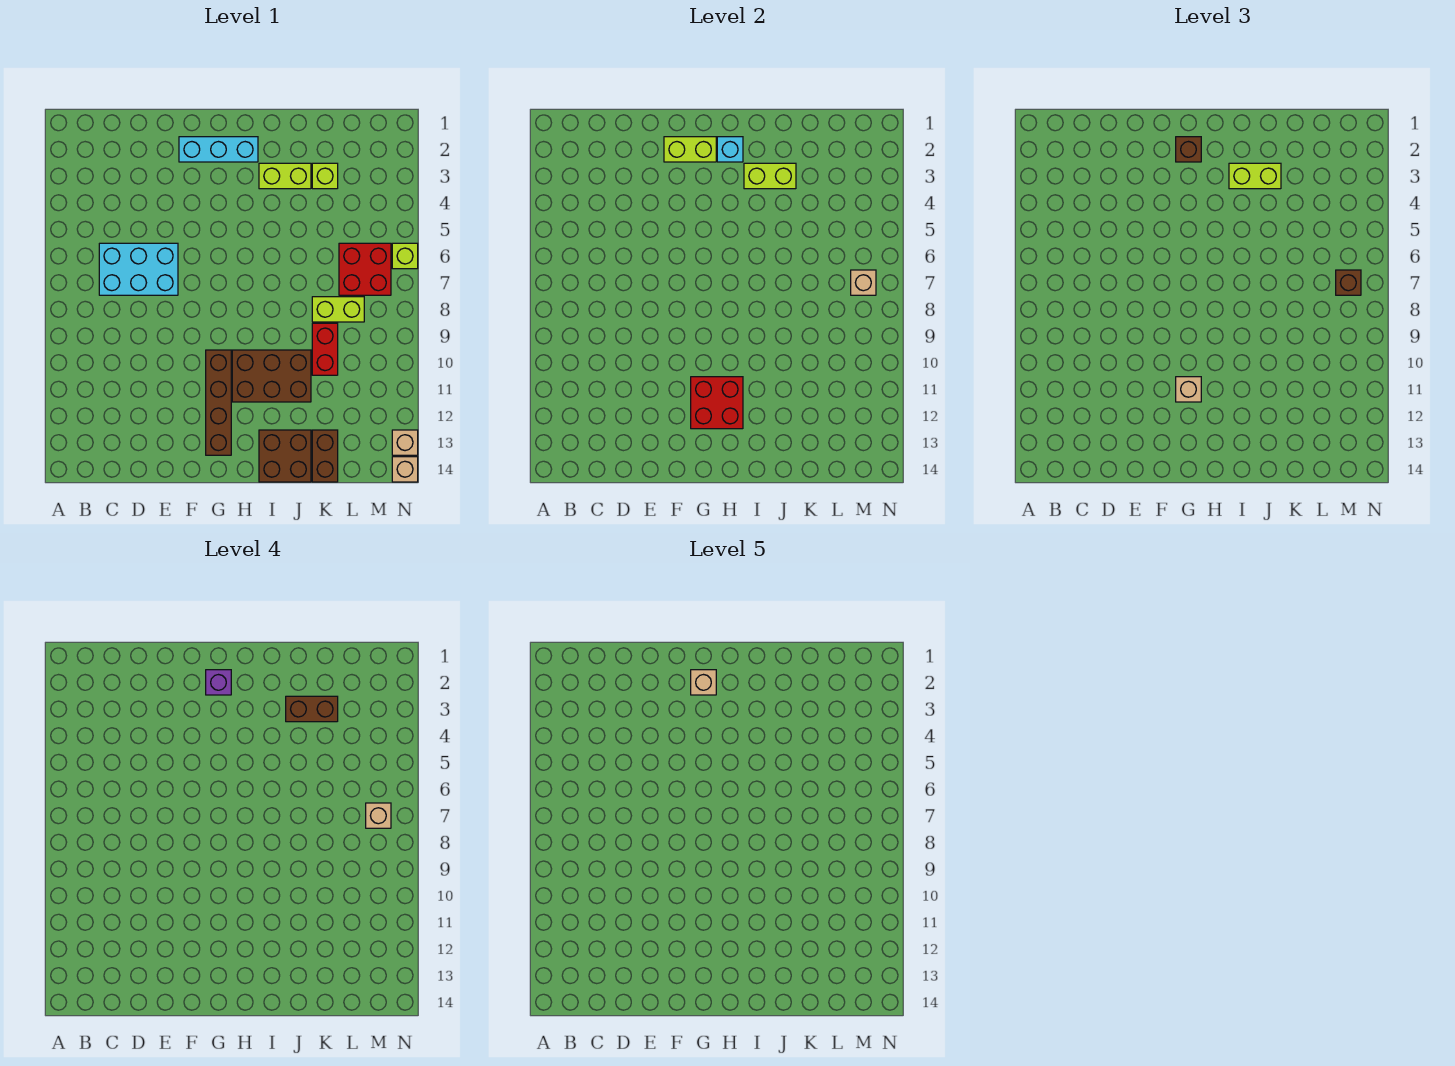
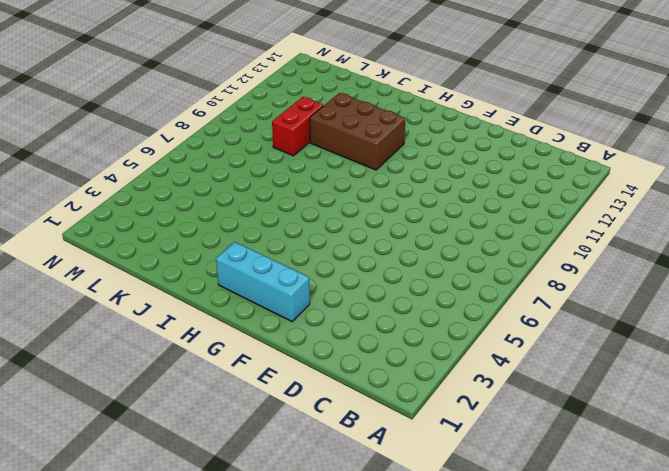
none -> cyan brick C6:E7 level 1
none -> brown brick G10:G13 level 1
none -> lime brick I3:J3 level 1

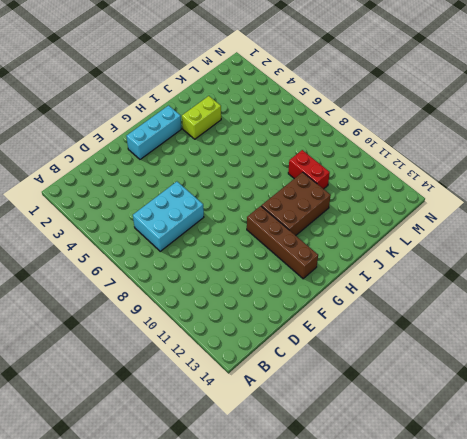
none -> brown brick I13:J14 level 1
none -> lime brick K3 level 1
none -> lime brick K8:L8 level 1

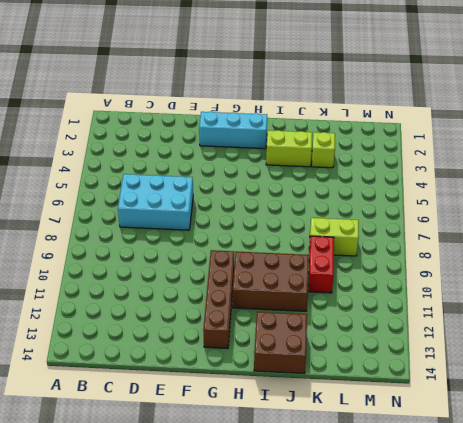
none -> brown brick K13:K14 level 1
none -> red brick L6:M7 level 1
none -> lime brick N6 level 1

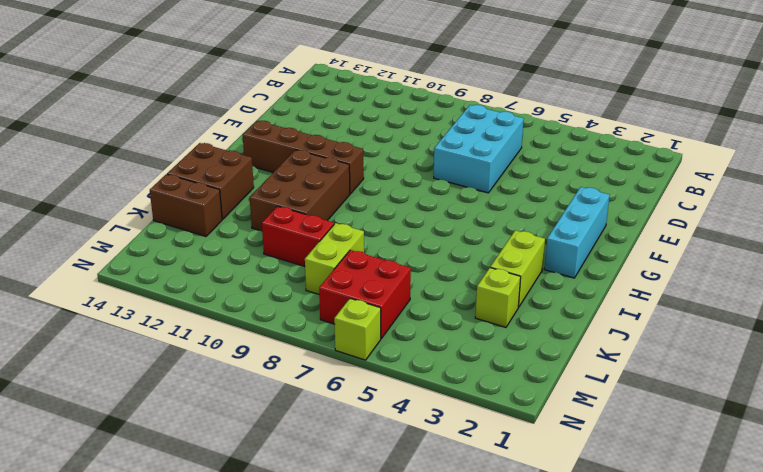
none -> tan brick N13 level 1
none -> tan brick N14 level 1
none -> lime brick F2:G2 level 2

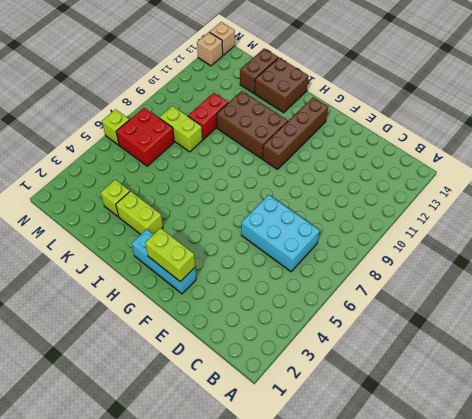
none -> red brick G11:H12 level 2
none -> cyan brick H2 level 2
none -> lime brick I3:J3 level 2

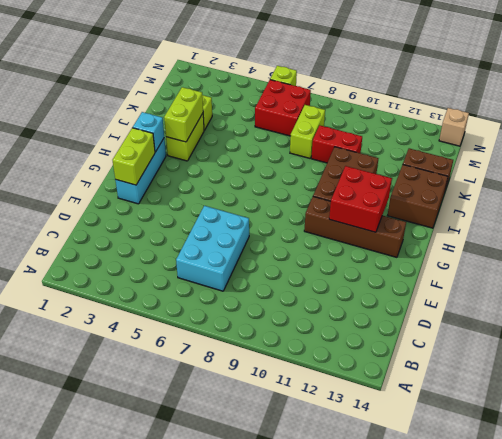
none -> tan brick N13 level 1
none -> tan brick M7 level 2
none -> brown brick G2 level 3

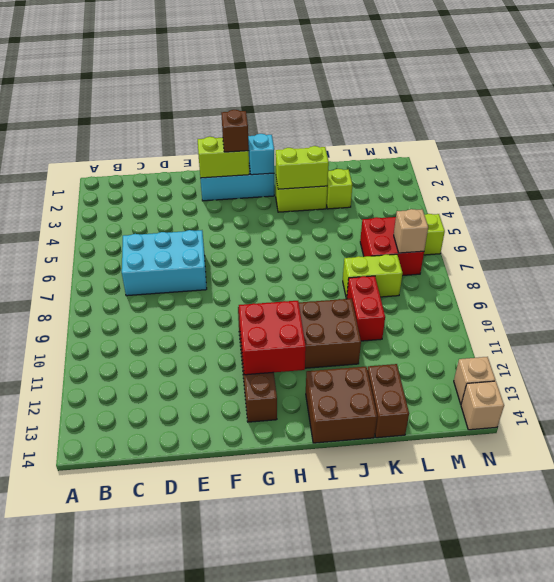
none -> tan brick G11 level 3
none -> lime brick I3:J3 level 3
none -> brown brick M7 level 3

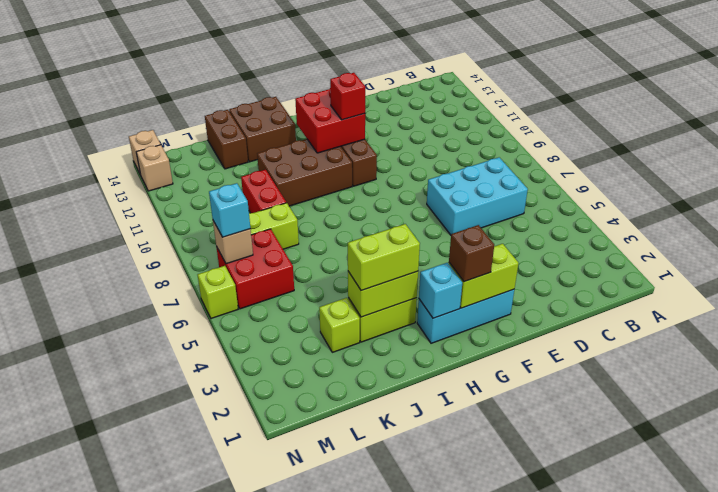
red brick G11 level 3 -> tan brick G11 level 3
cyan brick M7 level 3 -> brown brick M7 level 3
none -> purple brick G2 level 4
none -> brown brick J3:K3 level 4
none -> tan brick M7 level 4

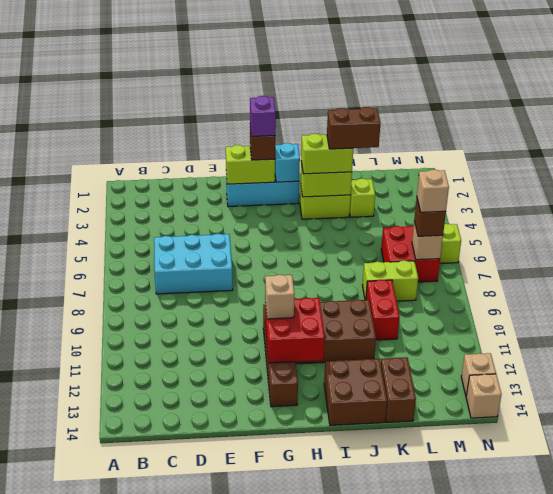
none -> tan brick G2 level 5

